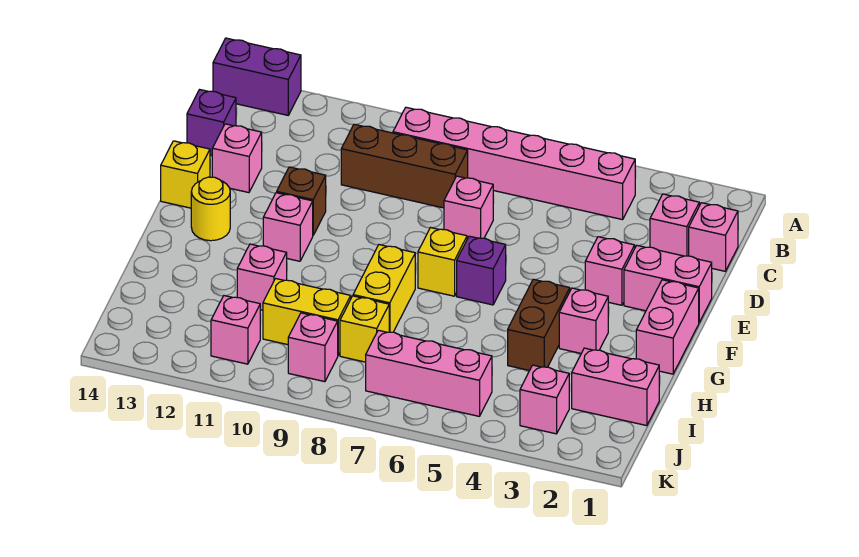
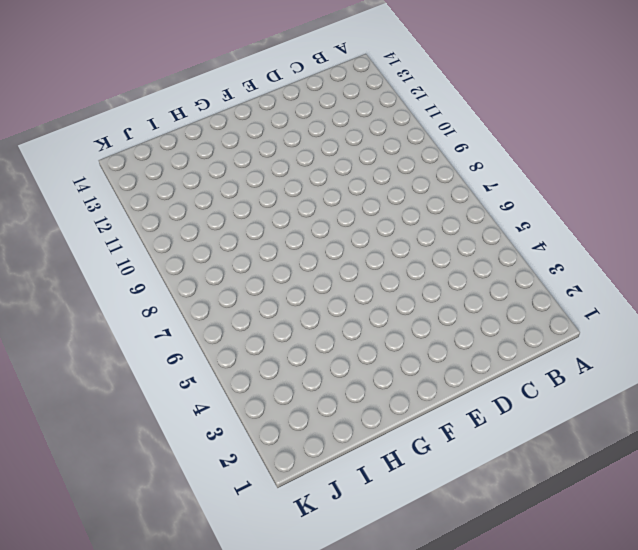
none -> purple brick A13:A14 level 1
none -> pink brick B4:B9 level 1
none -> pink brick C1 level 1

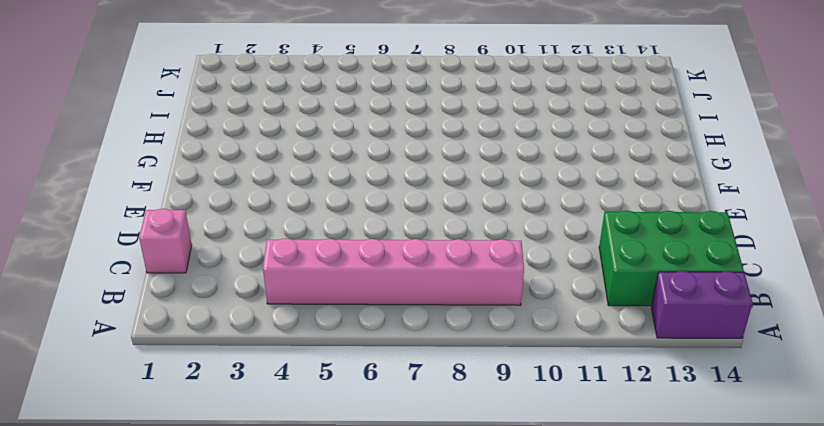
green brick B12:C14 level 1 -> purple brick C14 level 1
none -> pink brick C2 level 1
none -> brown brick C8:C10 level 1
none -> pink brick D7 level 1

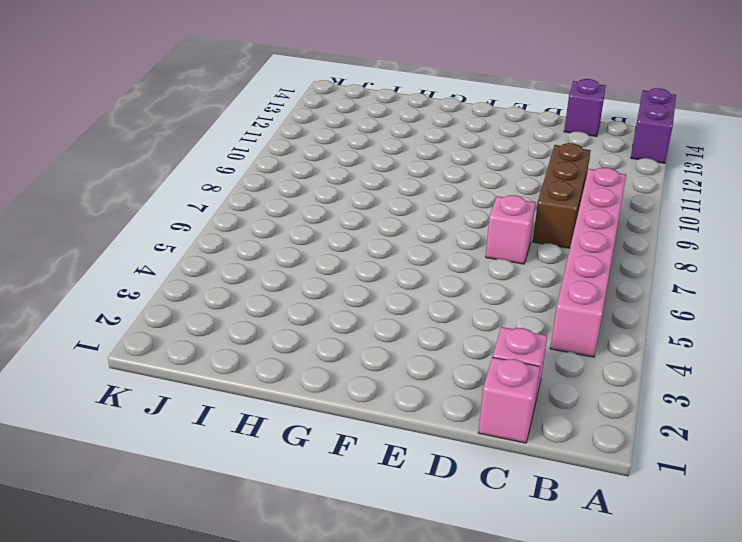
none -> pink brick D13 level 1
none -> pink brick E1:E2 level 1
none -> pink brick E3 level 1

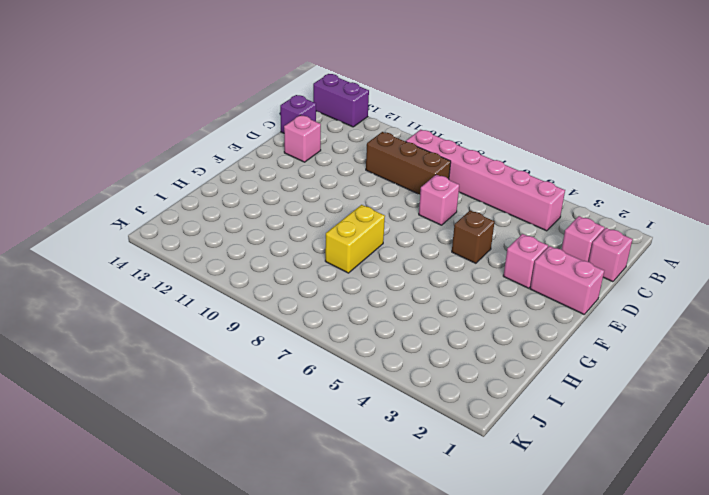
brown brick E5 level 1 -> brown brick E11 level 1
none -> yellow brick E14 level 1
none -> pink brick F1:G1 level 1
none -> purple brick F6 level 1

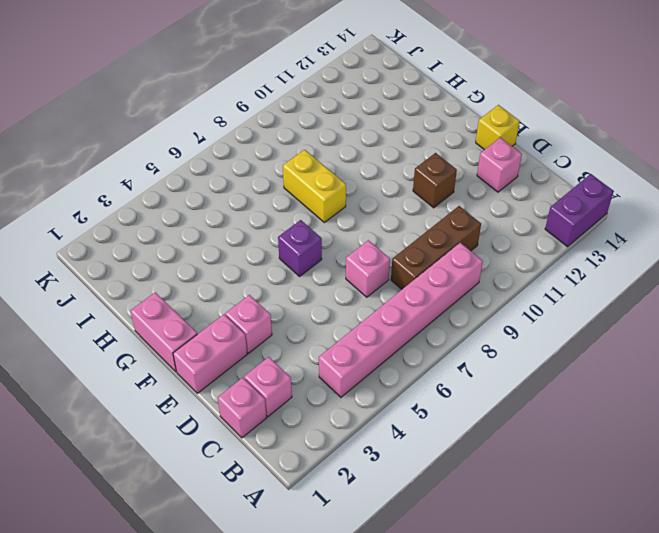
none -> purple brick C14 level 1
none -> yellow brick F7 level 1
none -> pink brick F11 level 1

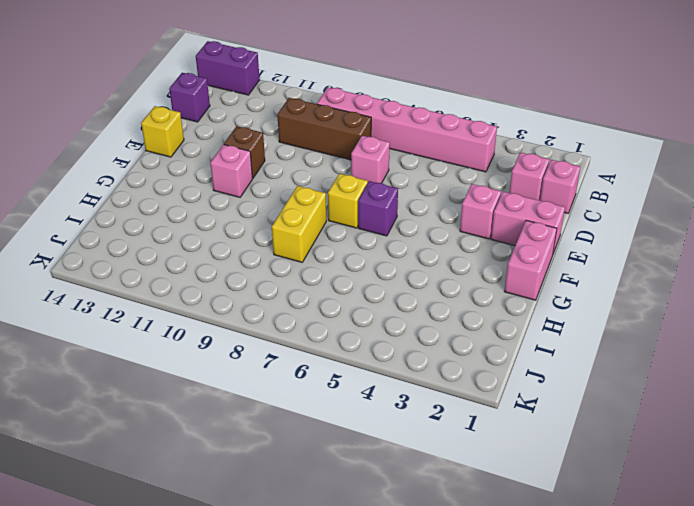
none -> pink brick D13 level 1
none -> yellow round brick F13 level 1
none -> pink brick G3 level 1

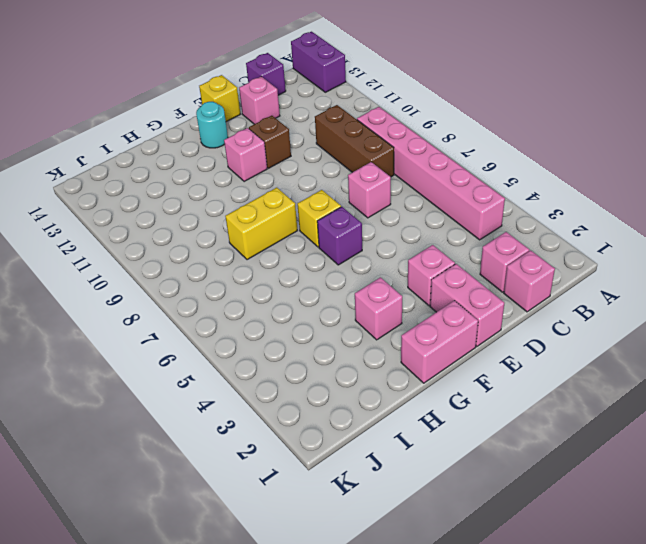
cyan round brick F13 level 1 -> yellow round brick F13 level 1
none -> brown brick G4:H4 level 1
none -> pink brick H11 level 1
none -> pink brick I1:I2 level 1

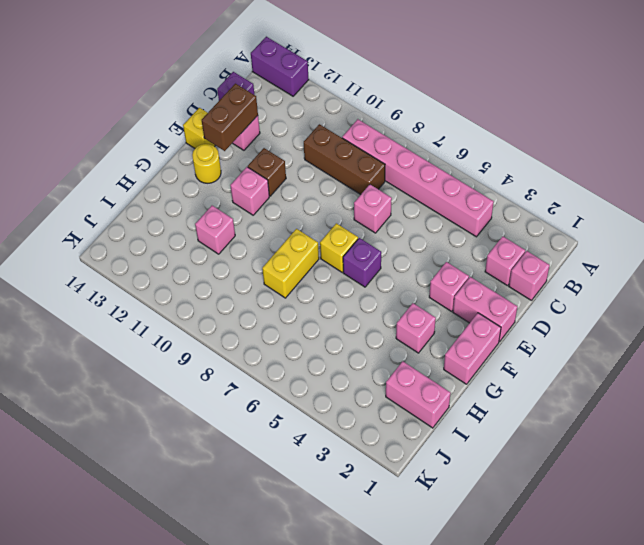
brown brick D13:E13 level 2 -> brown brick G4:H4 level 1
none -> yellow brick I8 level 1
none -> yellow brick I9:I10 level 1
none -> pink brick J3 level 1

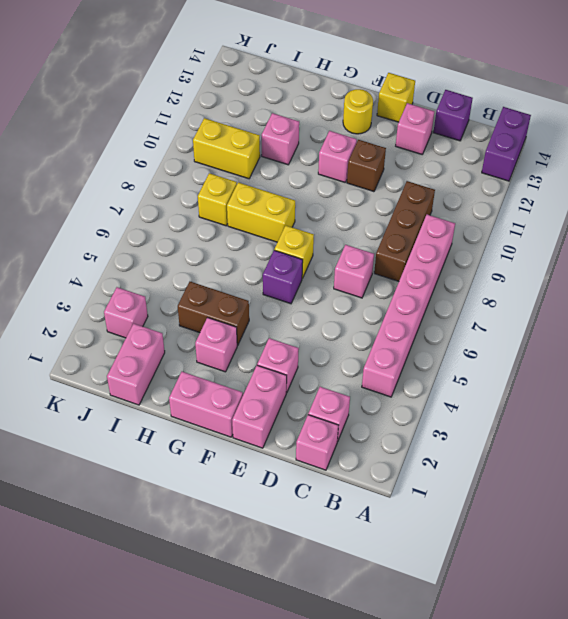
yellow brick I10:J10 level 1 -> yellow brick I9:I10 level 1
none -> pink brick J5:J7 level 1
none -> pink brick J9 level 1
none -> pink brick J11 level 1

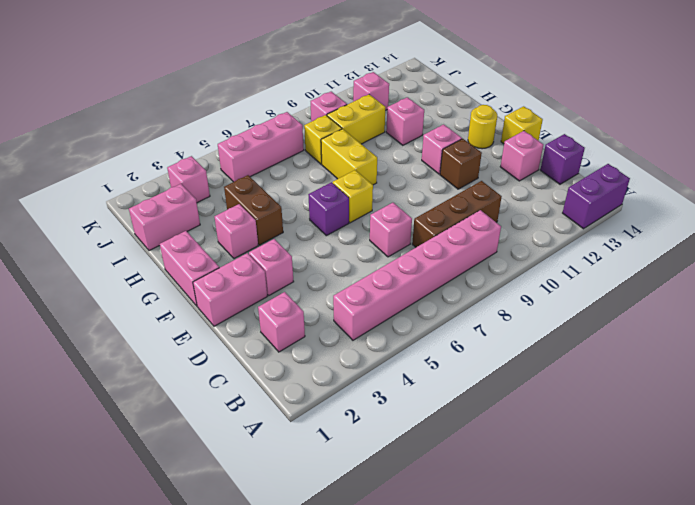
none -> pink brick C1 level 1

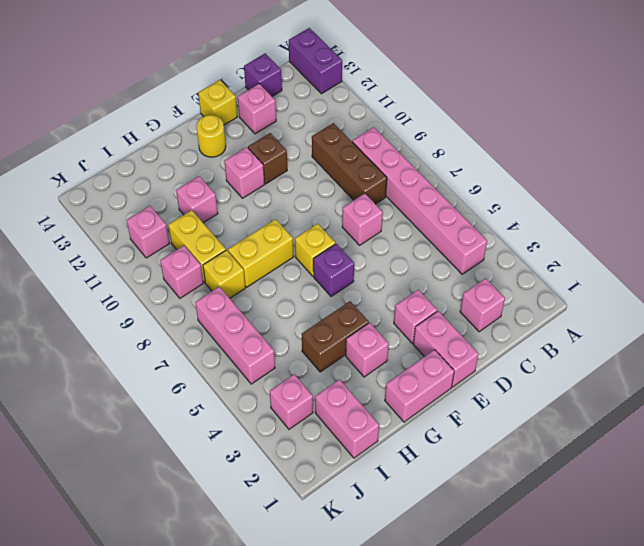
none -> pink brick C1 level 1

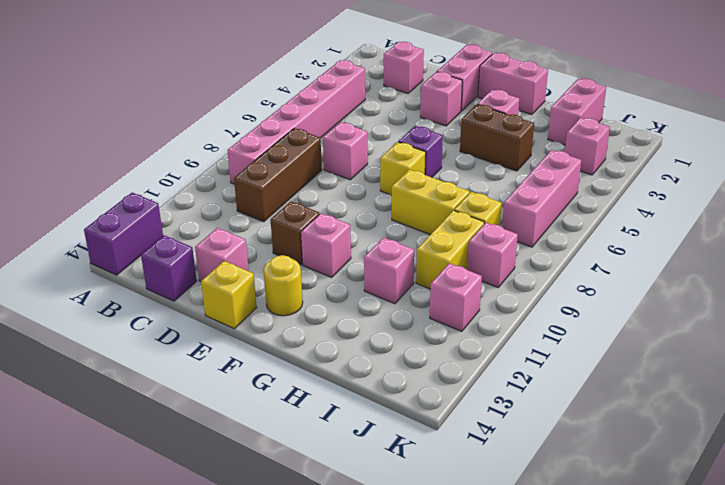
none -> pink brick C1 level 1

